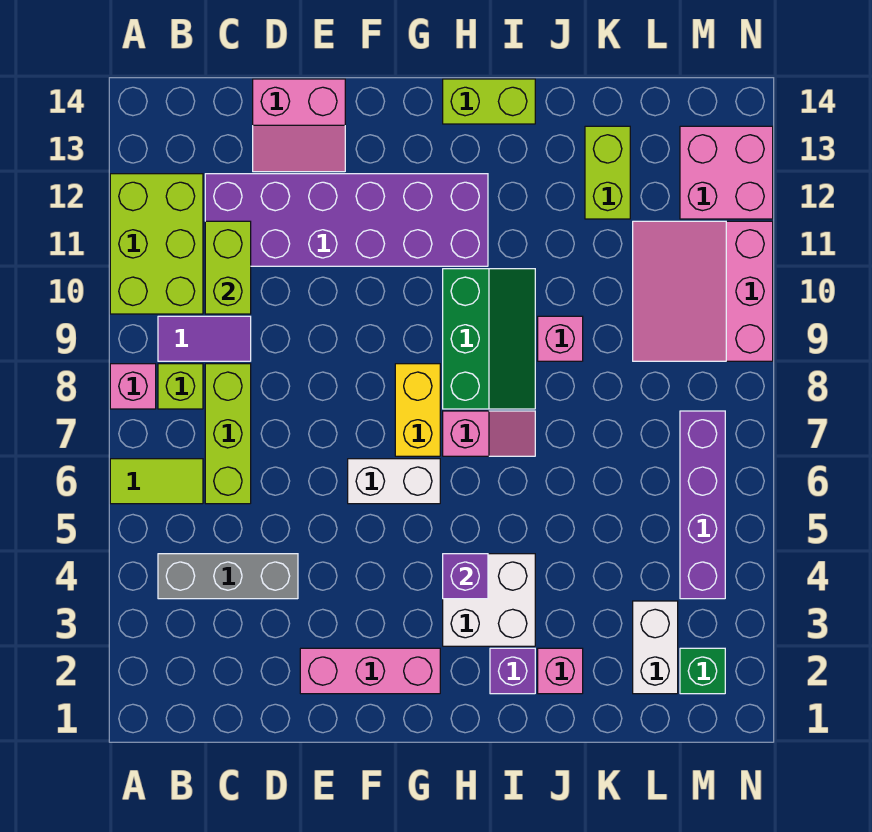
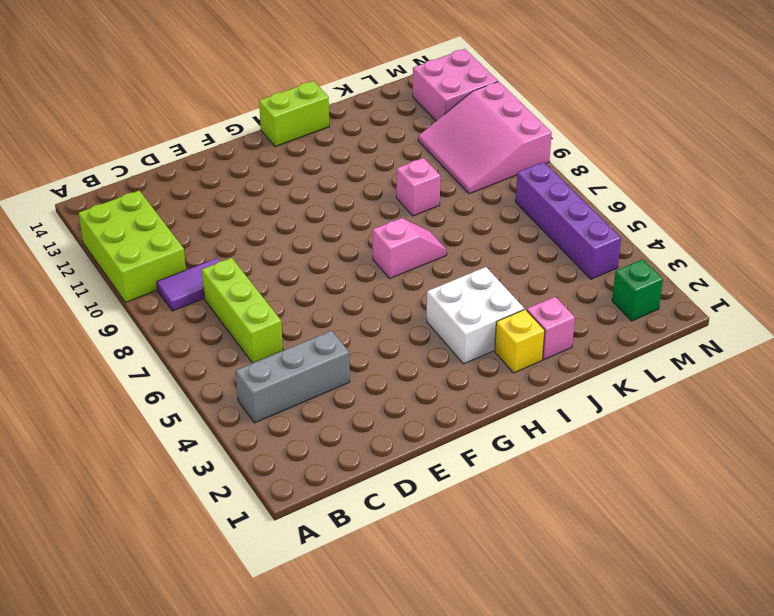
yellow brick I2 level 1 -> purple brick I2 level 1
none -> lime tile A6:B6 level 1
none -> pink brick A8 level 1
none -> lime brick B8 level 1

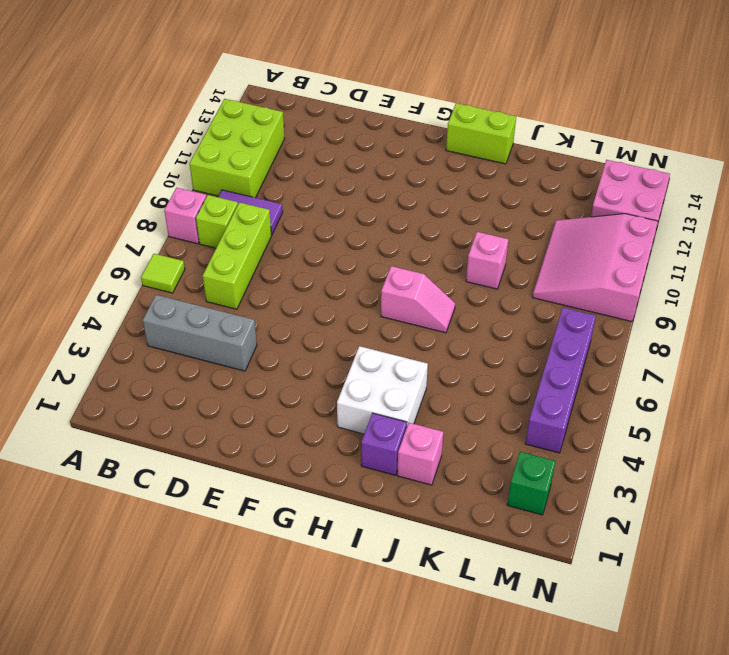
lime tile A6 level 1 -> lime tile A6:B6 level 1
none -> purple brick C11:H12 level 1
none -> pink slope D13:E14 level 1 top 14
none -> pink brick E2:G2 level 1

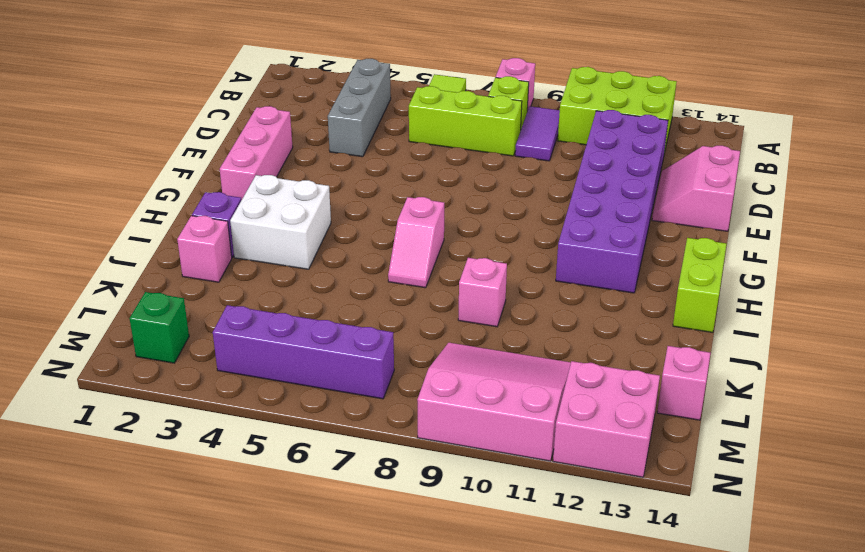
pink brick L14 level 1 -> none
none -> white brick F6:G6 level 1
none -> yellow brick G7:G8 level 1
none -> green slope H8:I10 level 1 top H

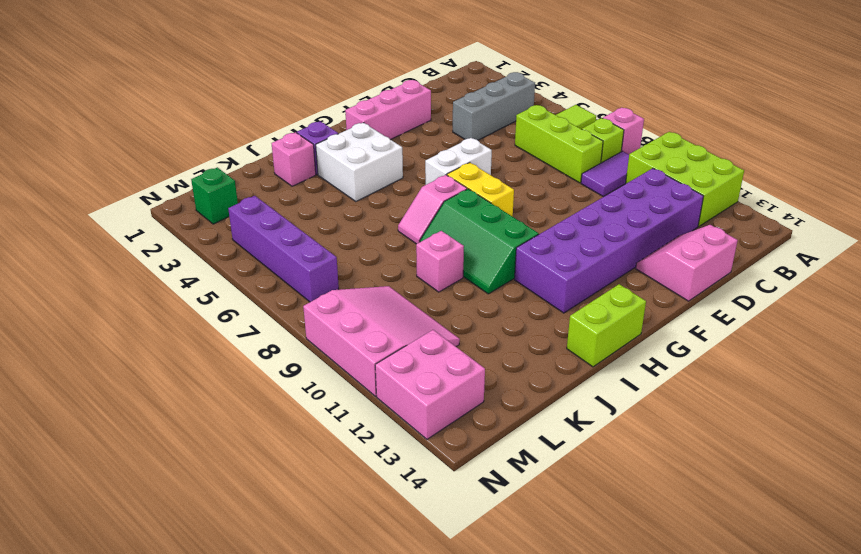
none -> lime brick K12:K13 level 1
none -> white brick L2:L3 level 1
none -> lime brick C10:C11 level 2

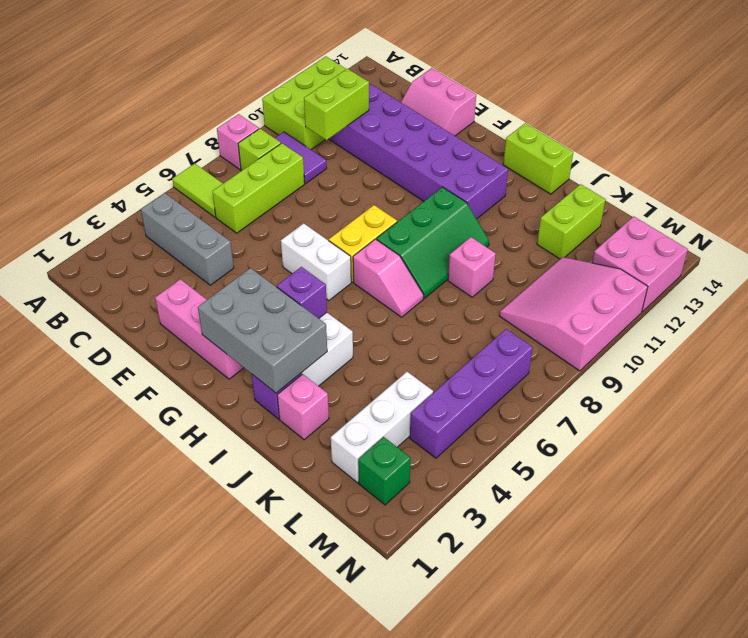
grey brick G2:I3 level 2 -> none
white brick L2:L4 level 1 -> white brick L2:L3 level 1

